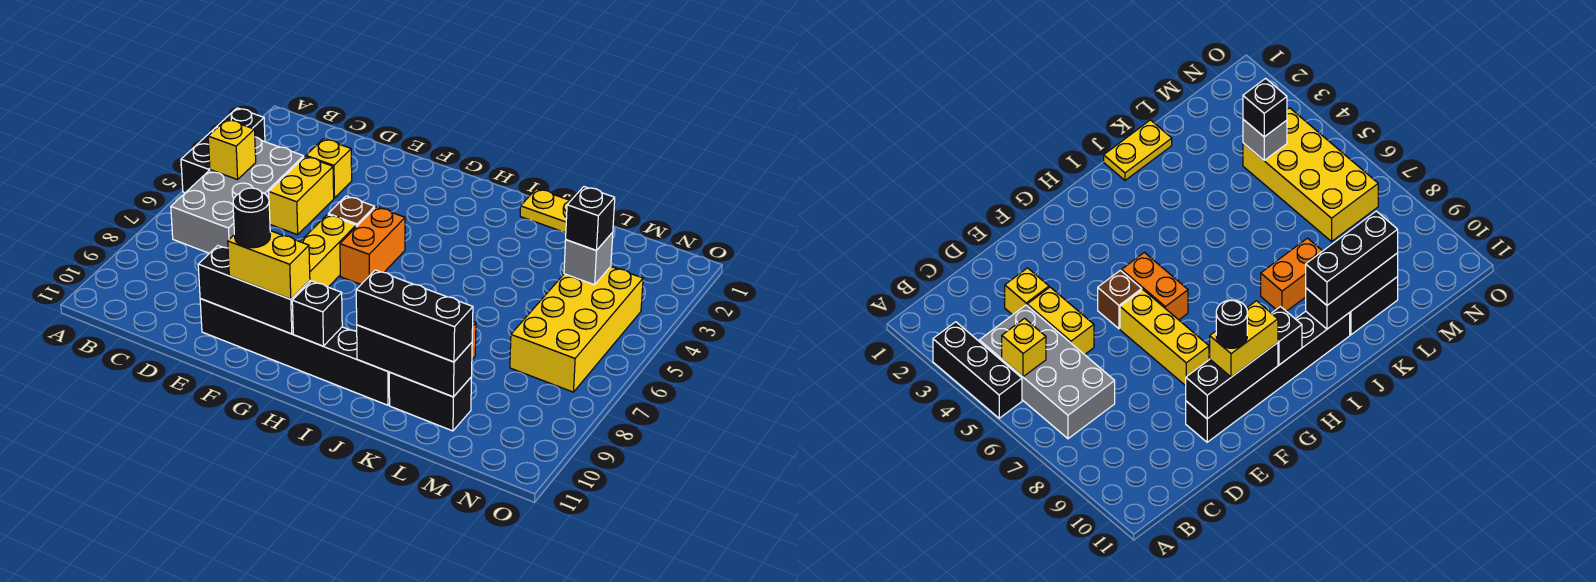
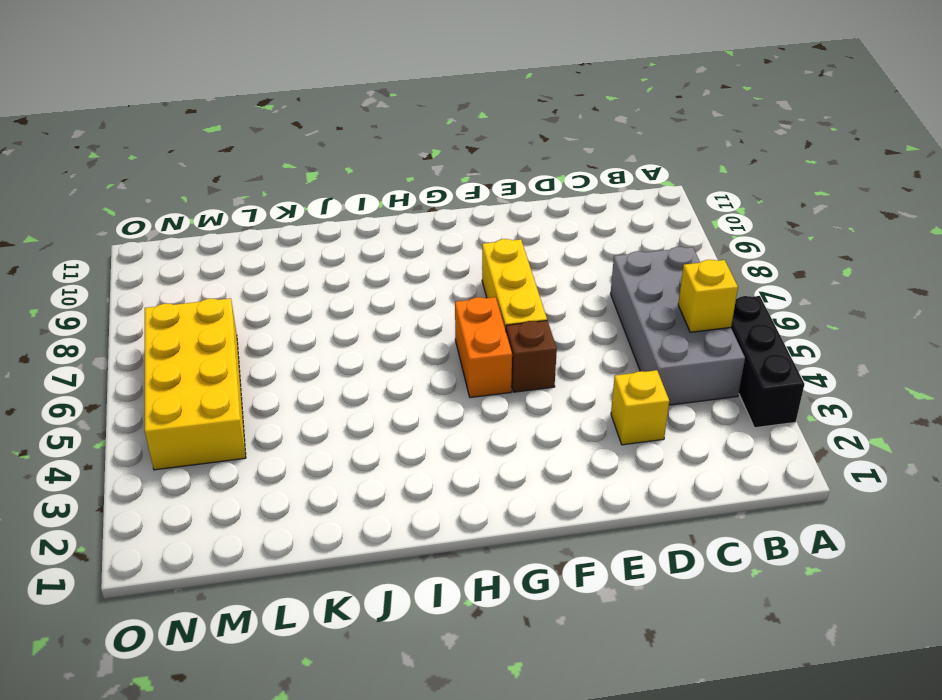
none -> yellow brick D4:D5 level 1
none -> black brick E10:J10 level 1
none -> yellow plate J1:K1 level 1

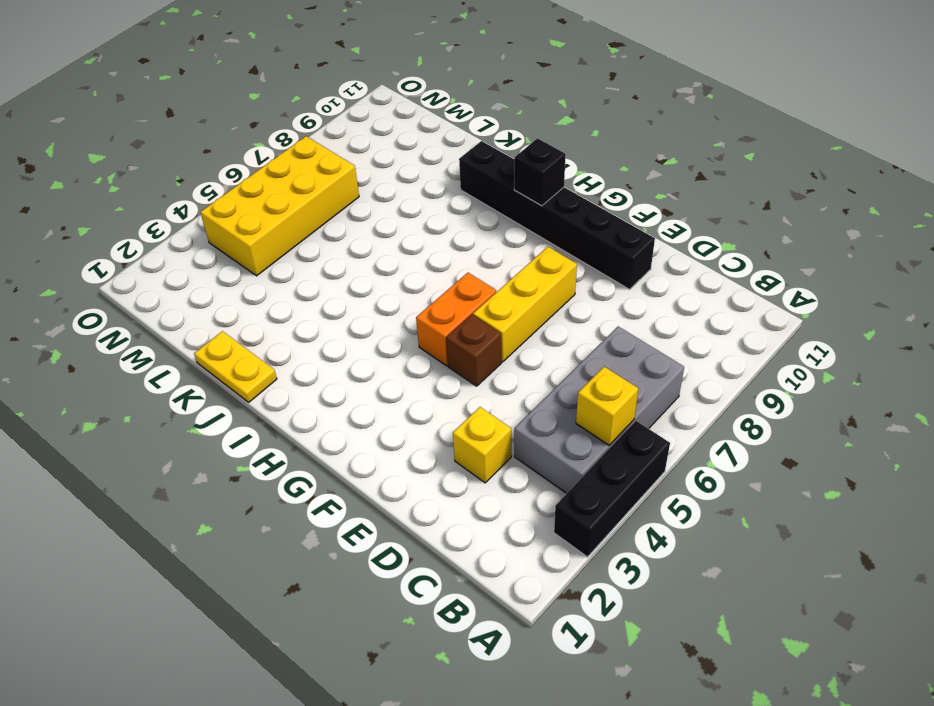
none -> yellow brick D4:D5 level 1
none -> orange brick J8:K8 level 1
none -> black brick K10:L10 level 1

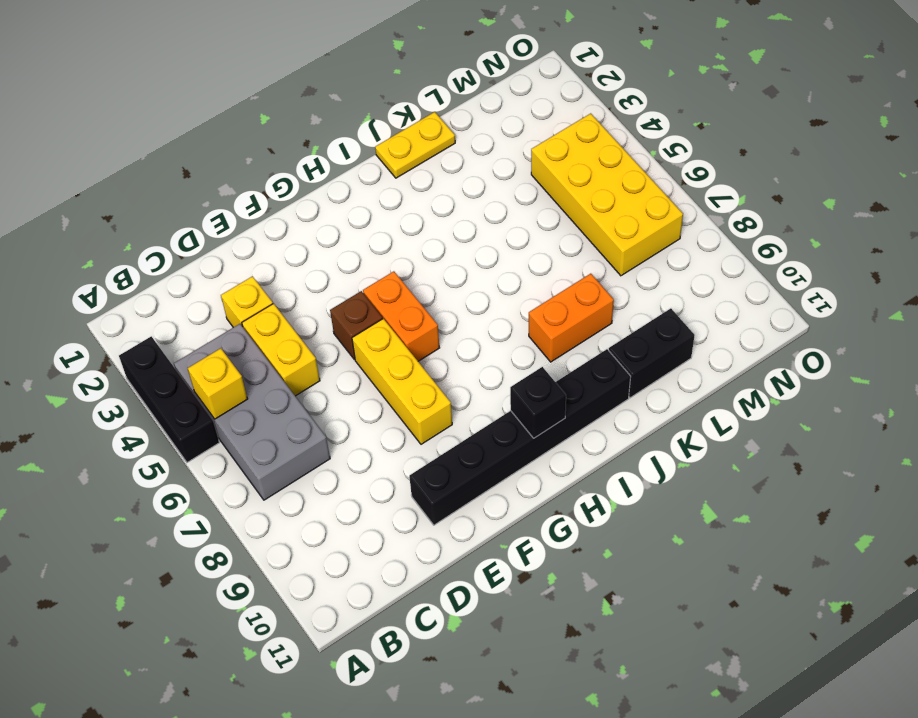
none -> black brick E10:G10 level 2
none -> black brick J10:L10 level 2
none -> grey brick M4 level 2

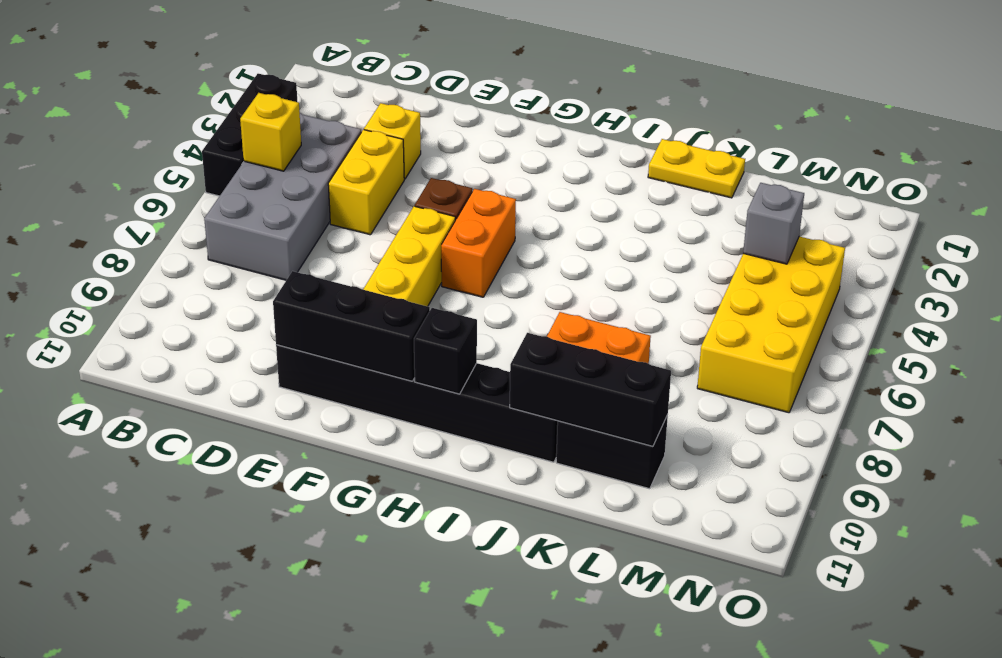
none -> yellow brick F10:G10 level 3
none -> black brick J10:L10 level 3
none -> black brick M4 level 3

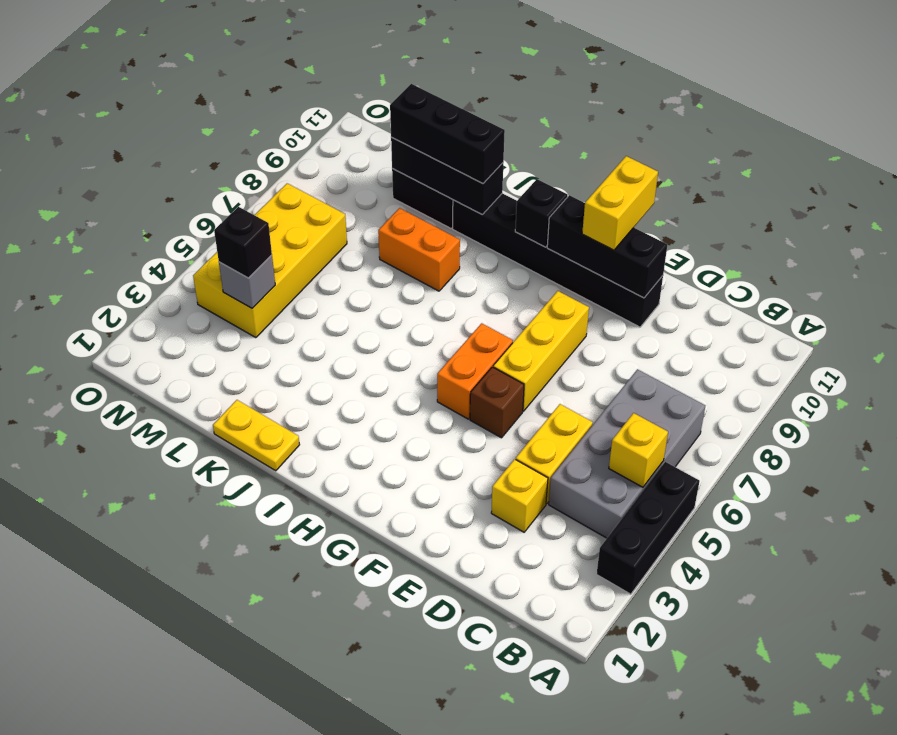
yellow brick F10:F11 level 3 -> yellow brick F10:G10 level 3
none -> black round brick F10 level 4

